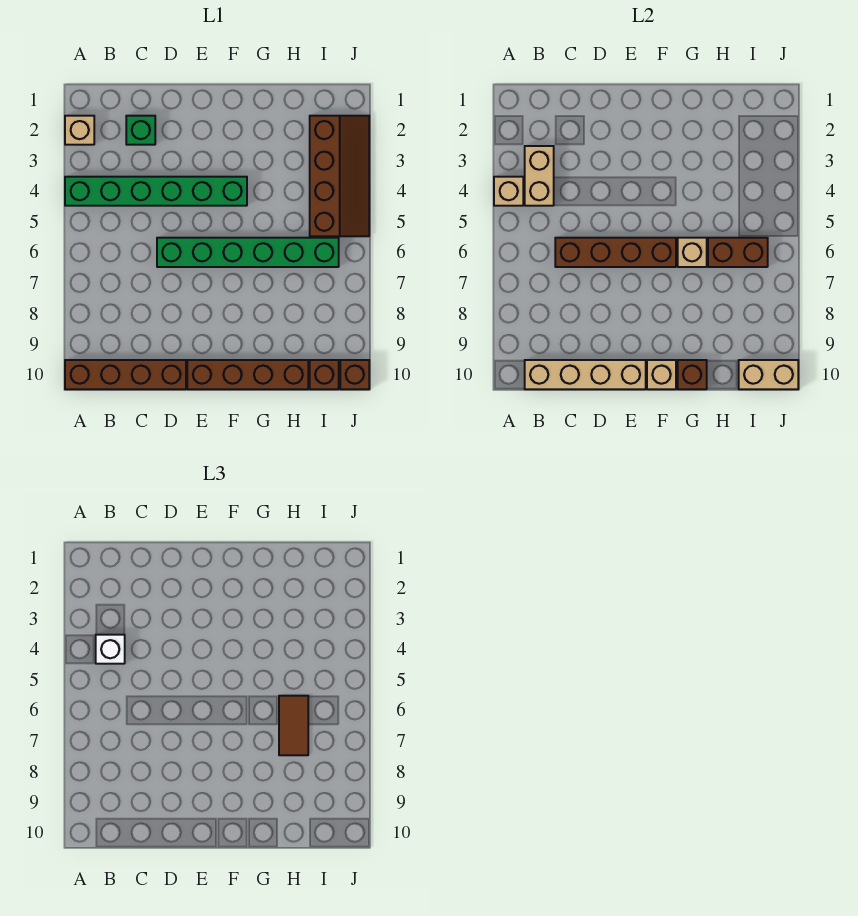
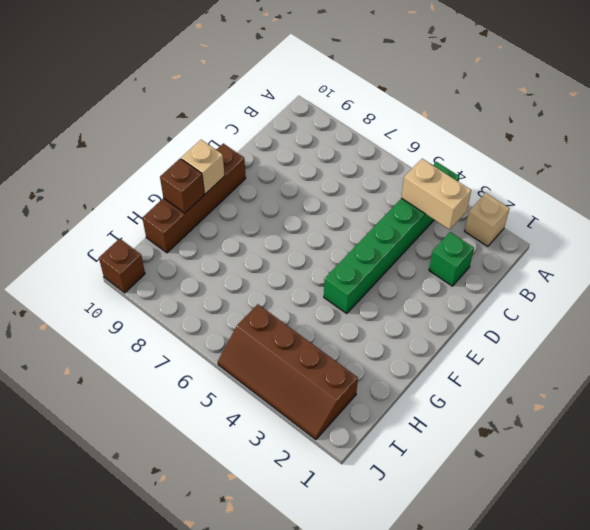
none -> brown brick A10:D10 level 1
none -> green brick D6:I6 level 1
none -> brown brick I10 level 1

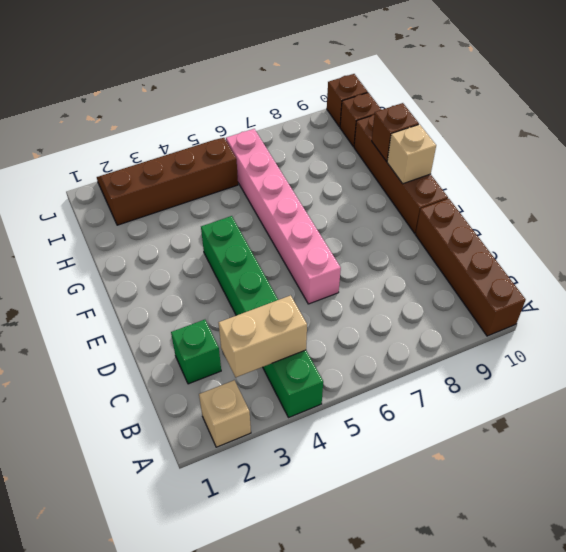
pink brick D6:I6 level 1 -> green brick D6:I6 level 1
none -> tan brick A4 level 2
none -> tan brick B10:E10 level 2
none -> brown brick C6:F6 level 2

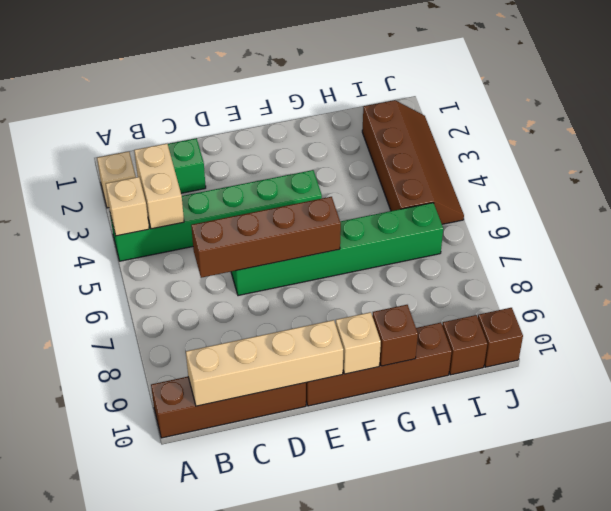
none -> tan brick G6 level 2
none -> brown brick H6:I6 level 2
none -> tan brick I10:J10 level 2

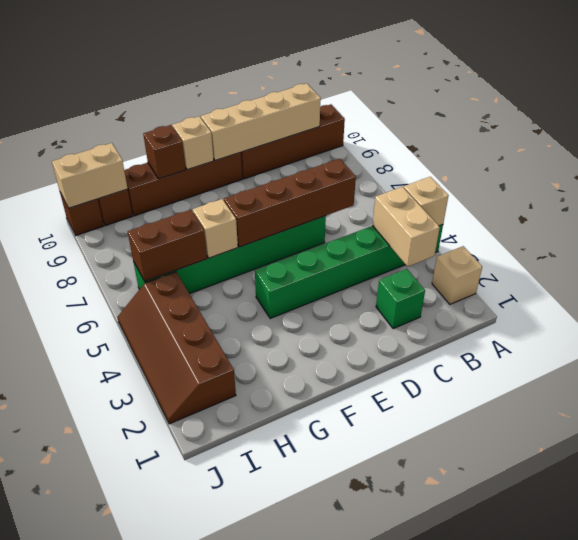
none -> white brick B4 level 3
none -> brown tile H6:H7 level 3

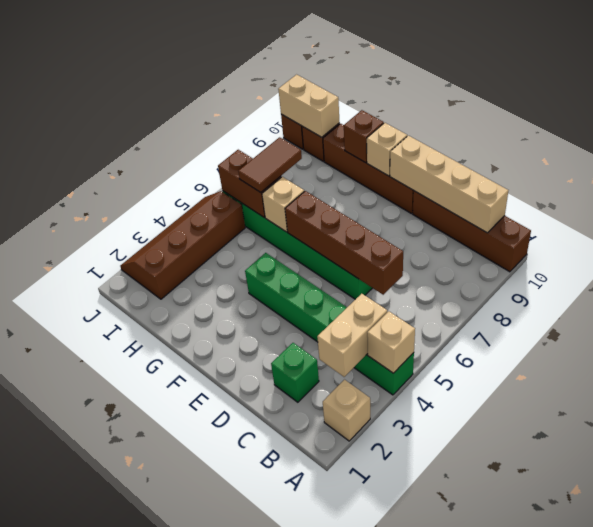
none -> white brick B4 level 3

